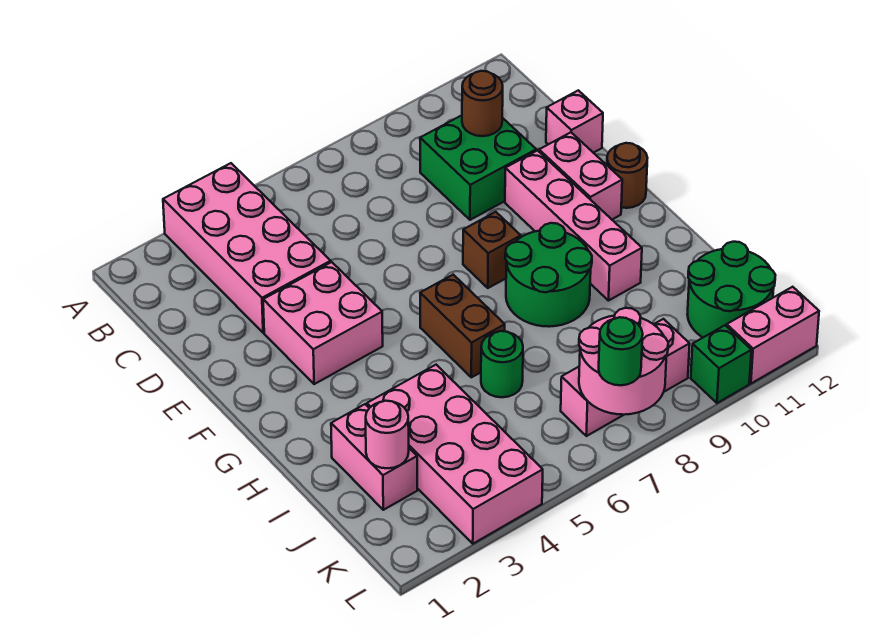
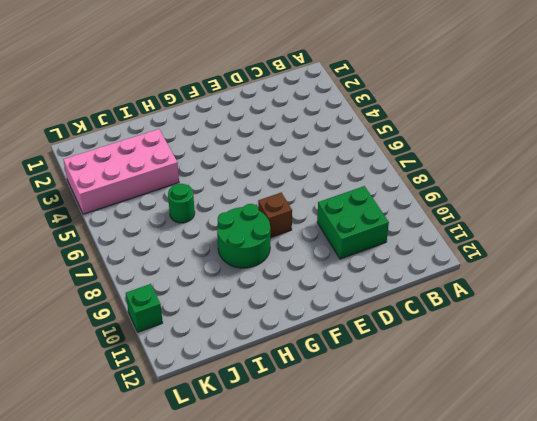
none -> pink brick A3:D4 level 1
none -> pink brick D12 level 1
none -> pink brick E3:F4 level 1

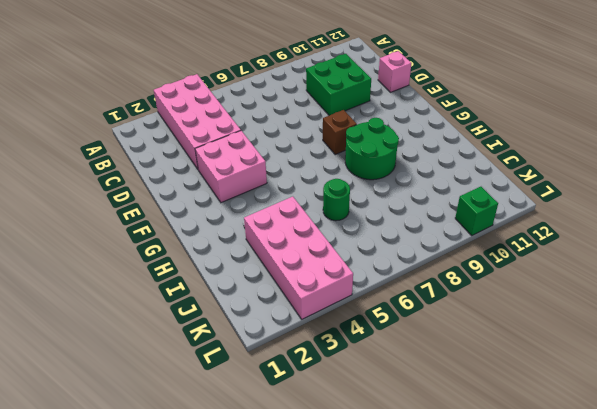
none -> pink brick E10:H10 level 1
none -> pink brick E11:F11 level 1
none -> brown round brick F12 level 1

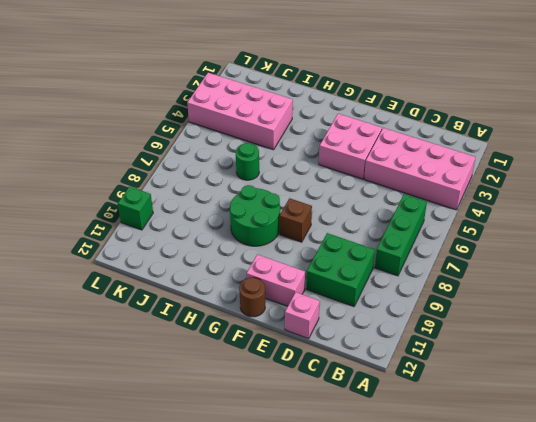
green brick B6:B8 level 1 -> none
none -> pink brick E10:H10 level 1
none -> brown brick G6:H6 level 1
none -> pink brick I2:J2 level 1

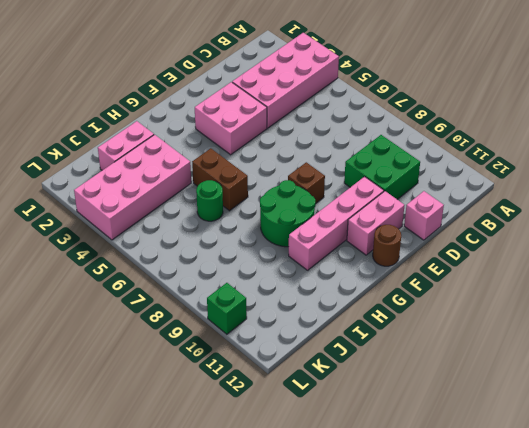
brown brick H5:H6 level 1 -> brown brick G6:H6 level 1
none -> green round brick J11:K12 level 1
none -> pink brick K7:K9 level 1
none -> pink brick L11:L12 level 1

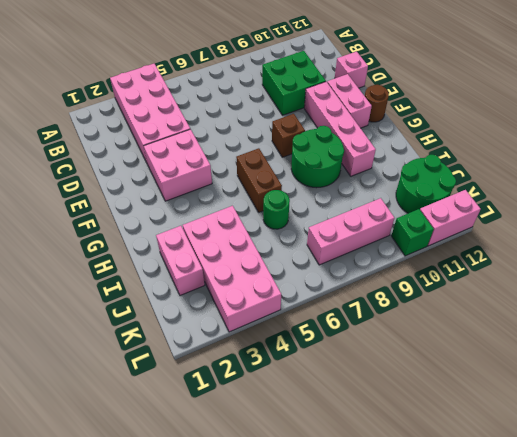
none -> brown round brick C10 level 2
none -> pink round brick J2 level 2
none -> pink round brick K7:L8 level 2

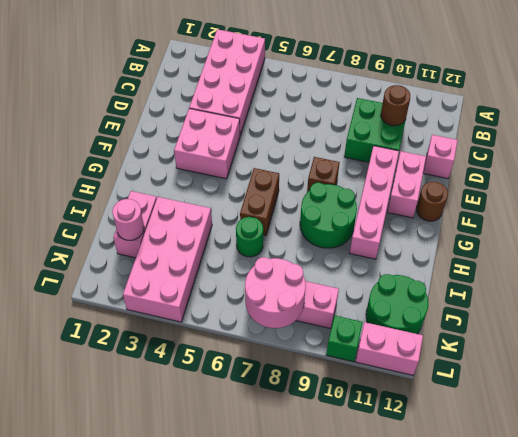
none -> green round brick L7 level 3

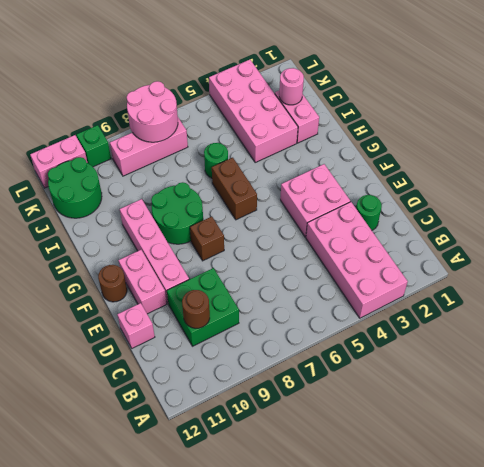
green round brick D2 level 1 -> green round brick L7 level 3

